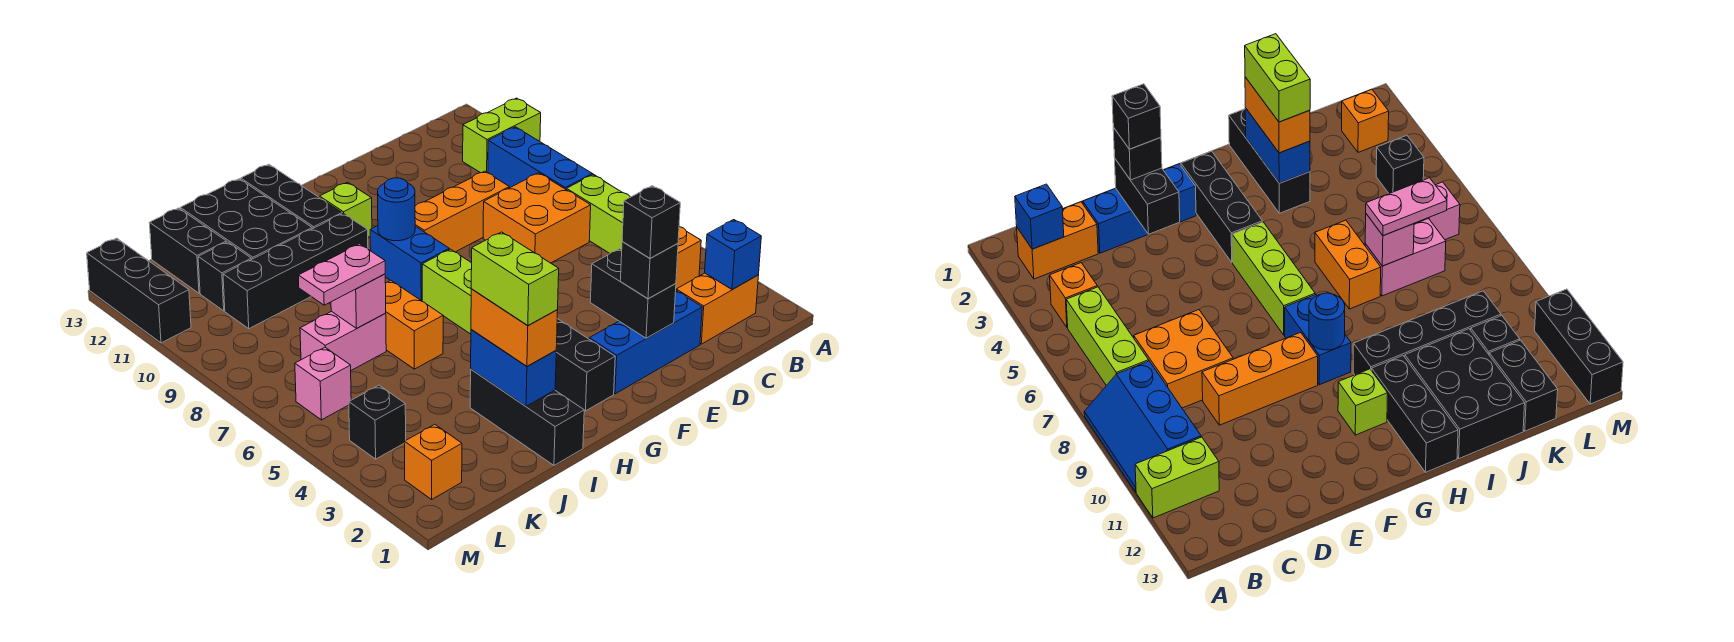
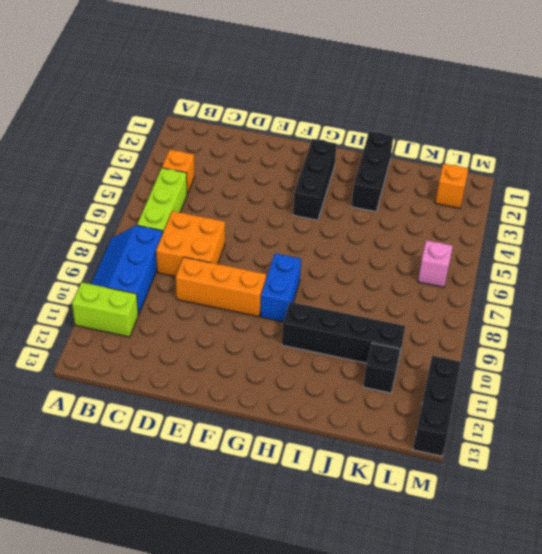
none -> orange brick B2:C2 level 1
none -> blue brick D2:F2 level 1
none -> lime brick G5:G7 level 1
none -> lime brick G11 level 1

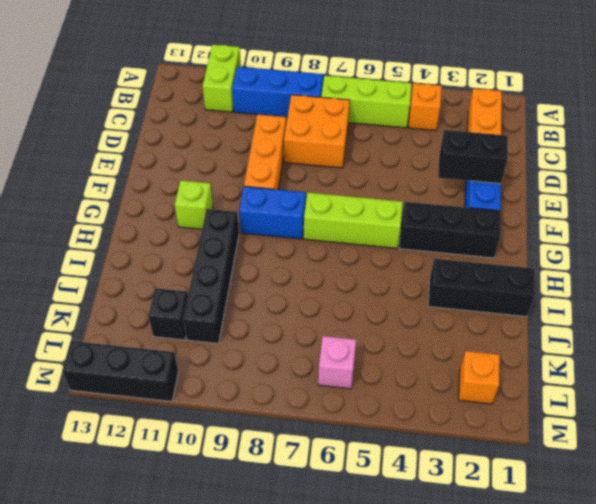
none -> black brick H11:H13 level 1
none -> orange brick I6:I7 level 1
none -> black brick I11:J13 level 1
none -> pink brick J7:K7 level 1

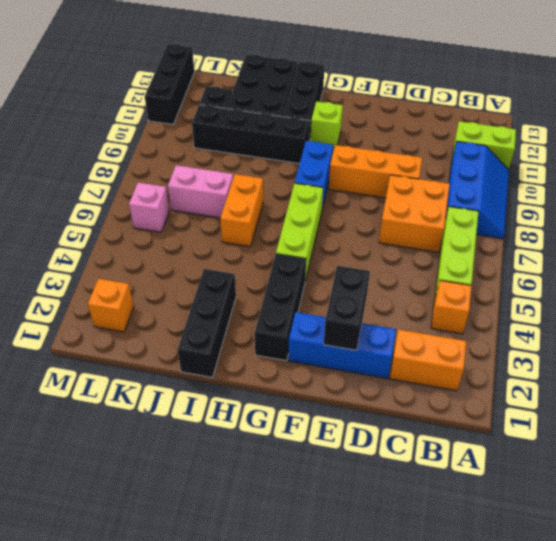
none -> black brick K12:K13 level 1
none -> black brick L4 level 1
none -> blue brick B2 level 2
none -> blue round brick G9 level 2

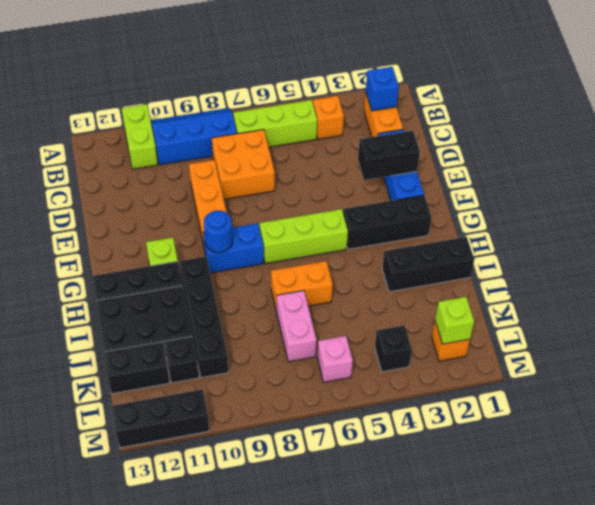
lime brick L2 level 2 -> none
none -> blue brick I2:I3 level 2
none -> pink brick J7 level 2
none -> black brick E2 level 3
none -> orange brick I2:I3 level 3

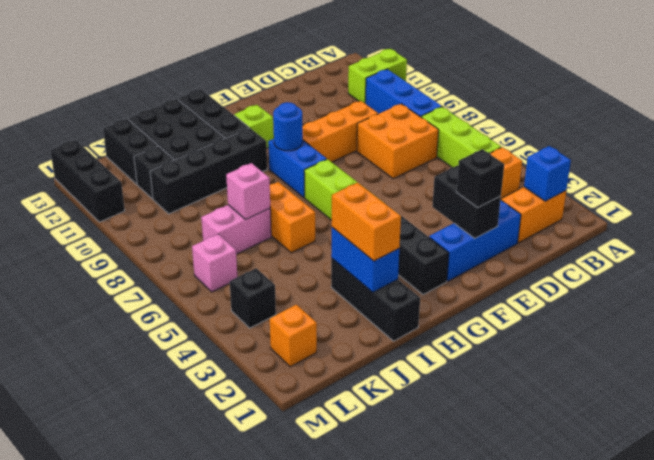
none -> pink plate J7:K7 level 3
none -> black brick E2 level 4
none -> lime brick I2:I3 level 4

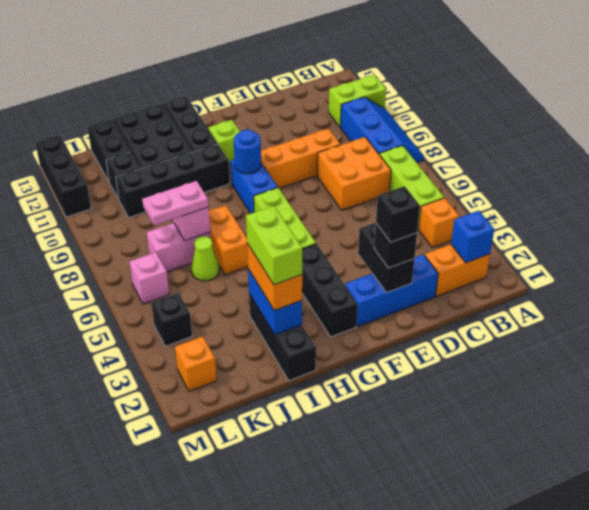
lime cone J6 level 1 -> none

